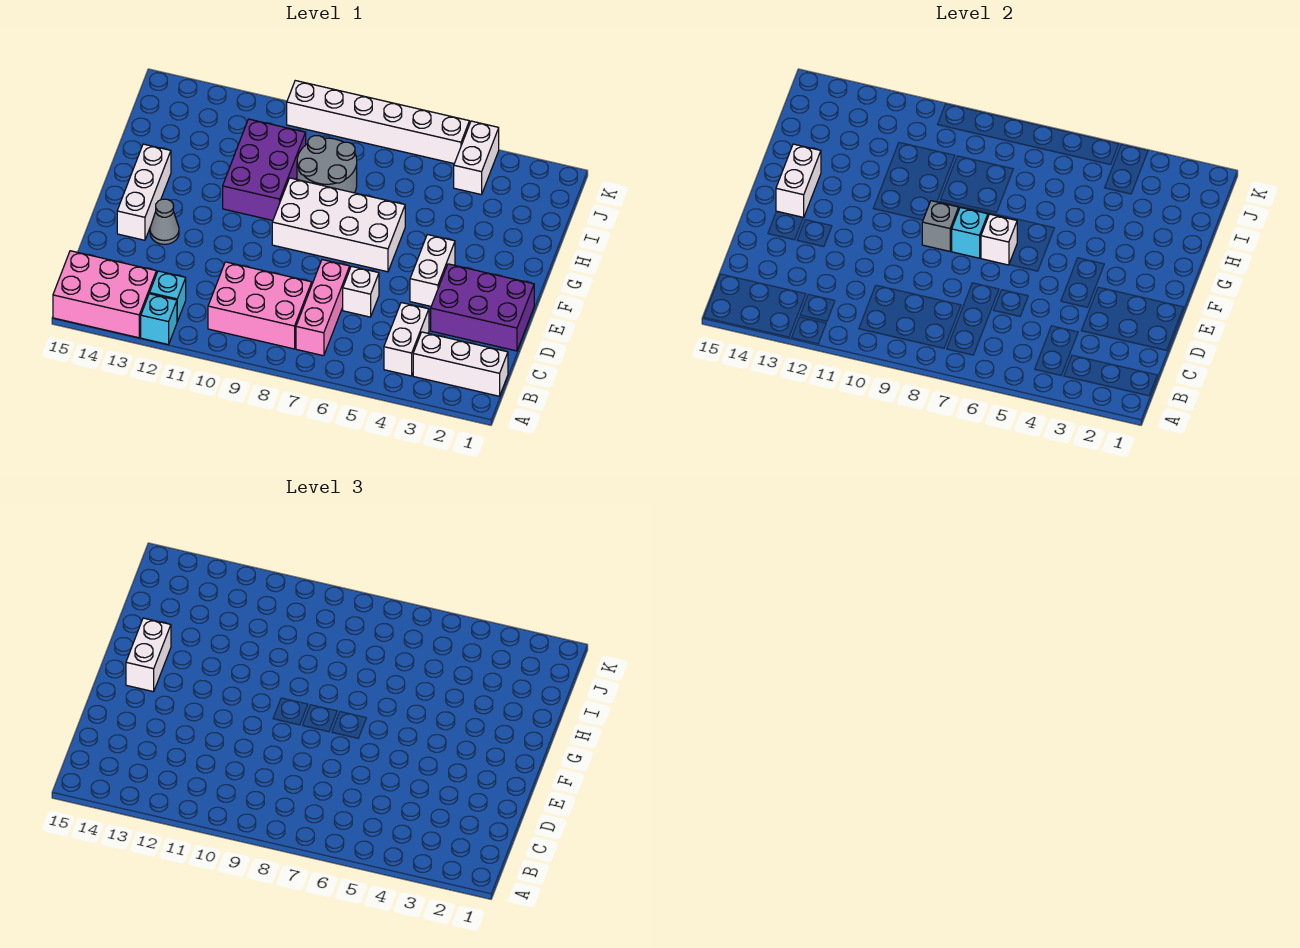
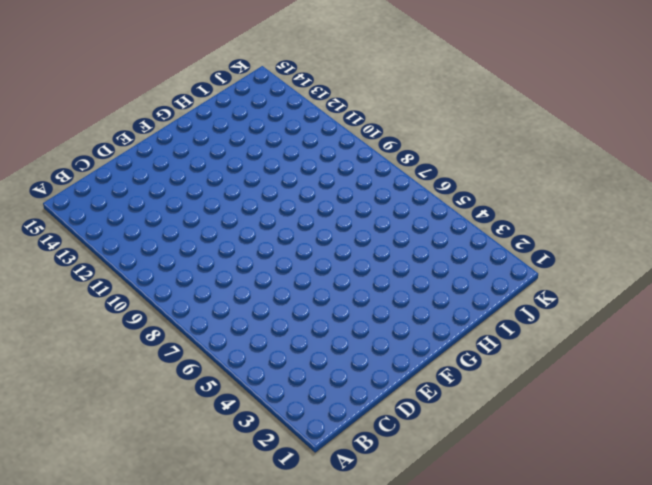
none -> cyan brick A12 level 1
none -> pink brick A13:B15 level 1
none -> white brick B1:B3 level 1

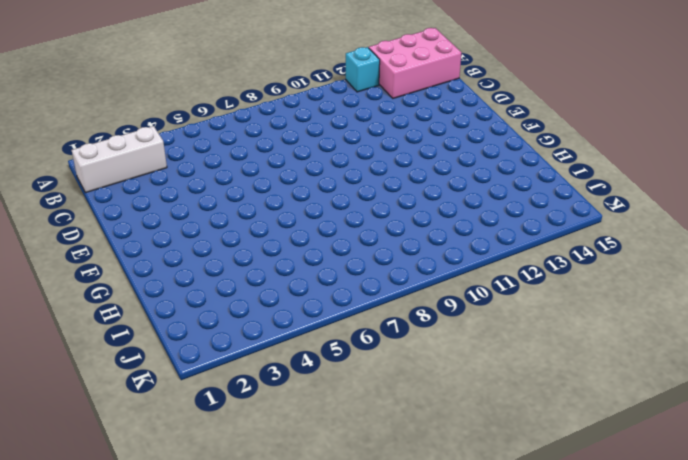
none -> white brick B4:C4 level 1
none -> pink brick B7:D7 level 1
none -> pink brick B8:C10 level 1

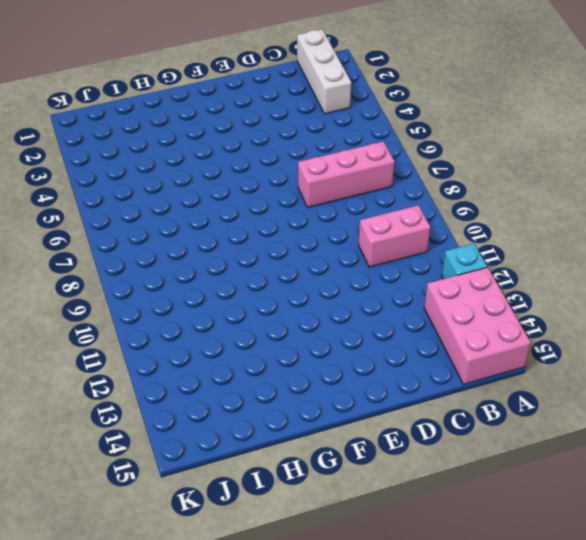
pink brick B10:C10 level 1 -> pink brick B8:C10 level 1
none -> white brick B4:C4 level 1
none -> cyan brick B12 level 1
none -> purple brick D1:E3 level 1

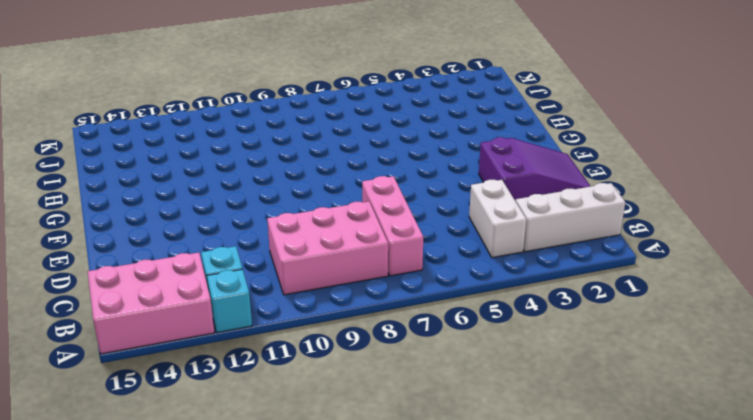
purple slope D1:E3 level 1 top 3 -> purple brick D1:E3 level 1
none -> white brick D6 level 1
none -> white brick E4:F4 level 1
none -> grey cone E13 level 1

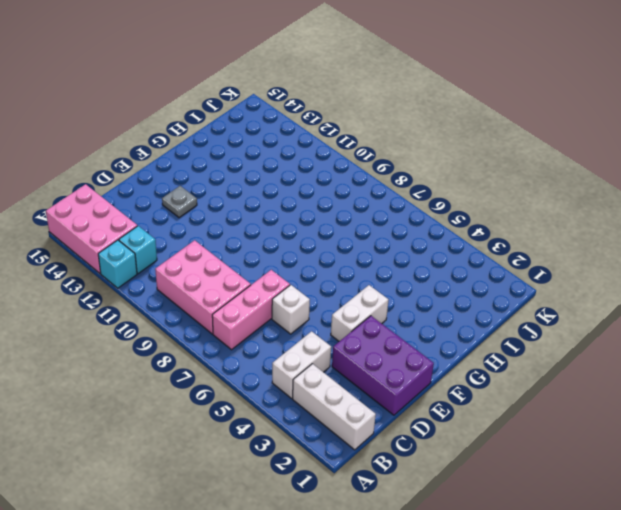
grey plate E13 level 1 -> grey cone E13 level 1
none -> white brick E14:G14 level 1
none -> white brick F6:G9 level 1
none -> purple brick G10:I11 level 1

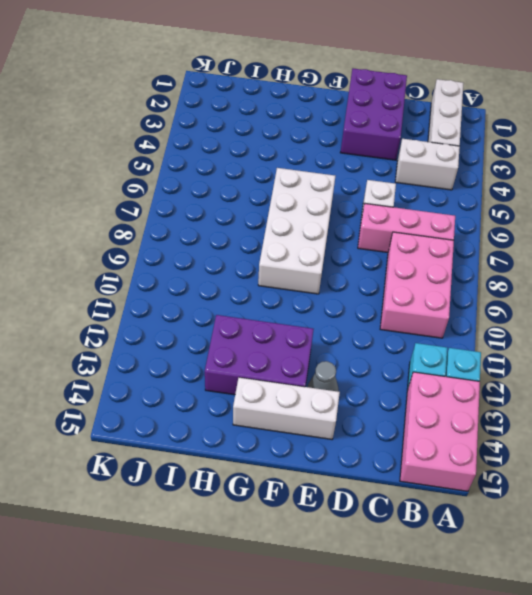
purple brick F12:H13 level 1 -> purple brick G10:I11 level 1
none -> white brick E4:F4 level 1
none -> grey round brick H8:I9 level 1
none -> white brick J4:K4 level 1

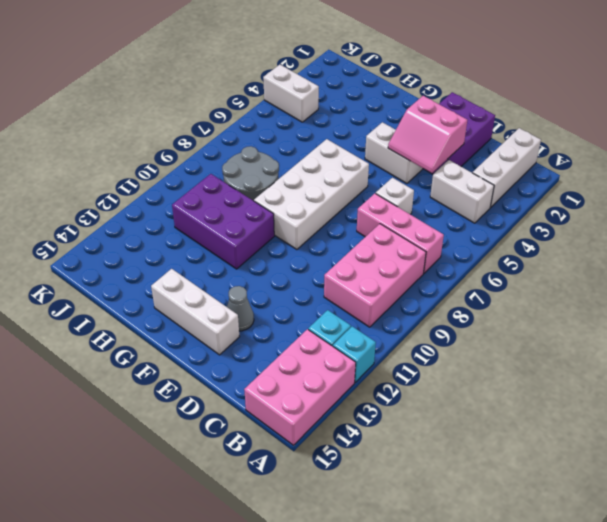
pink slope D3:E4 level 2 top 3 -> none
none -> white brick K5:K10 level 1
none -> white brick F7 level 2
none -> cyan brick F8 level 2

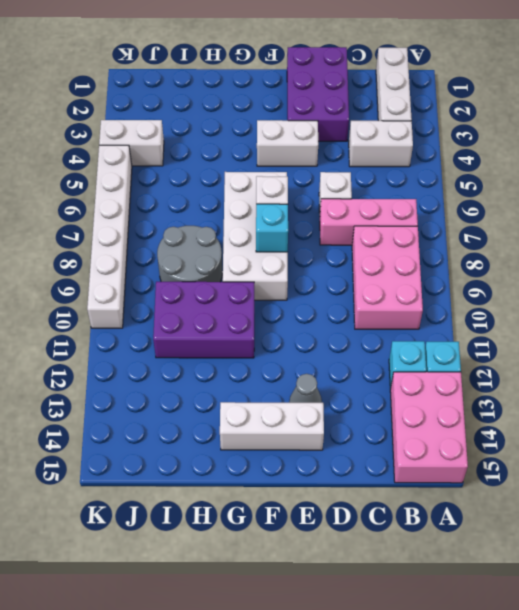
none -> grey brick F9 level 2
none -> white brick F14:G14 level 2
none -> white brick F14:G14 level 3

